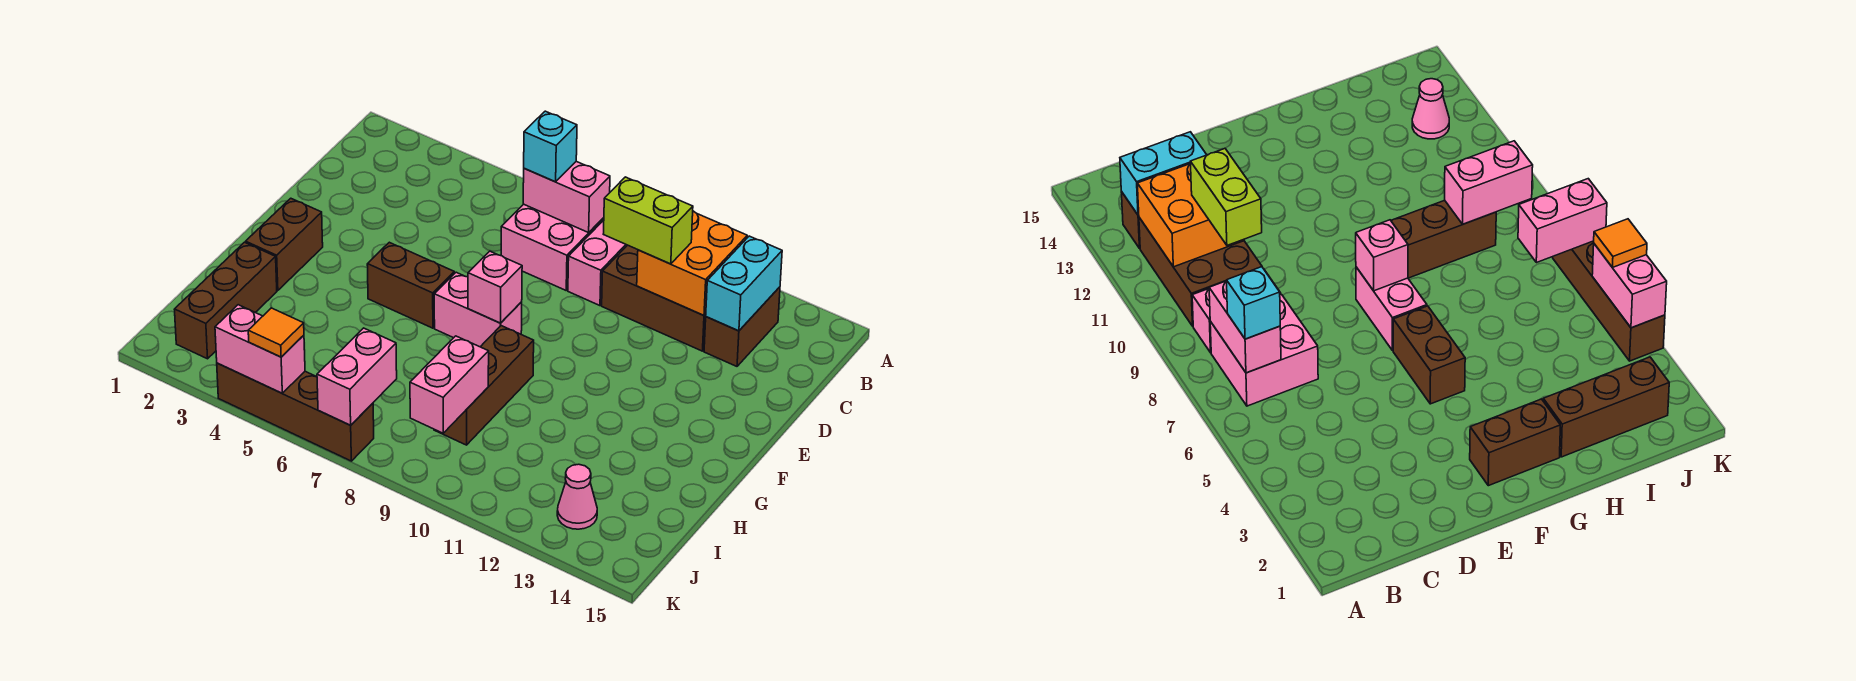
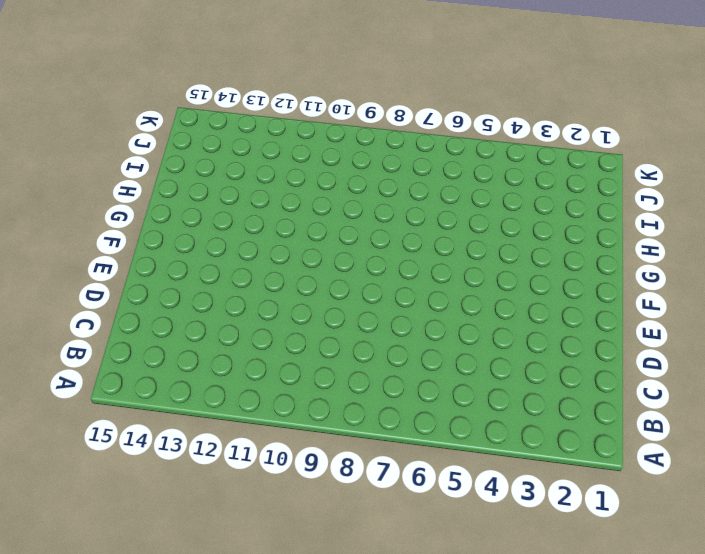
none -> pink brick B7:C8 level 1
none -> pink brick B9:C9 level 1
none -> brown brick B10:C12 level 1

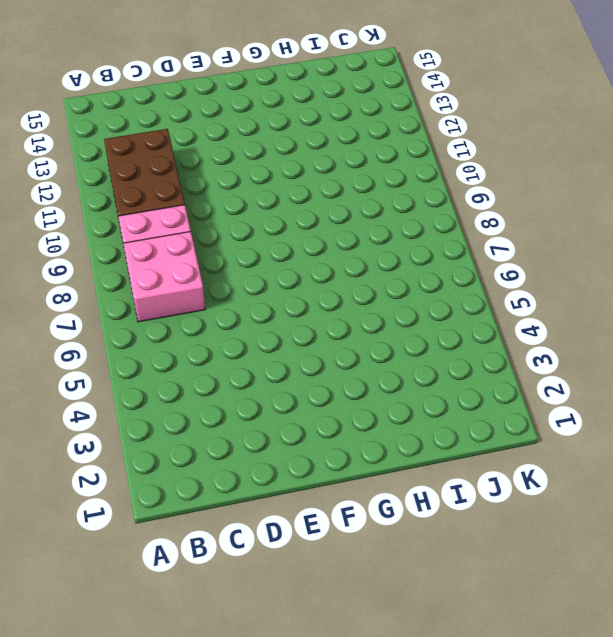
none -> brown brick B13:C13 level 1
none -> brown brick F2:G2 level 1
none -> brown brick F5:F6 level 1

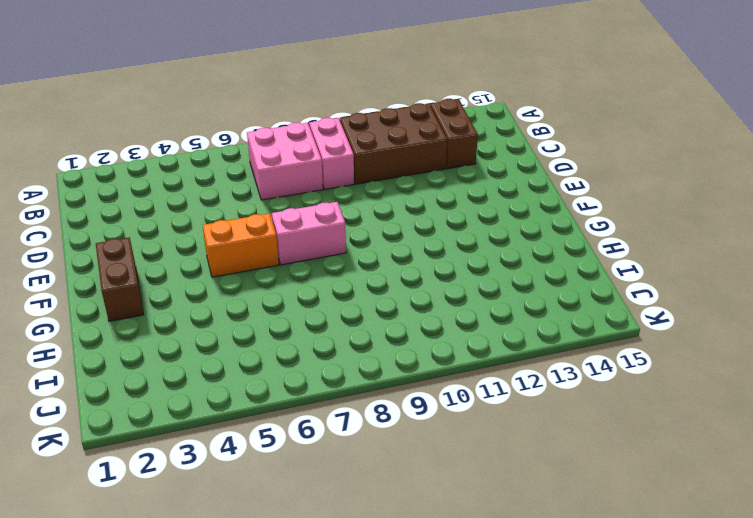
orange brick F5:F6 level 1 -> brown brick F5:F6 level 1
none -> brown brick G9:I9 level 1
none -> brown brick H2:J2 level 1
none -> pink cone J13 level 1

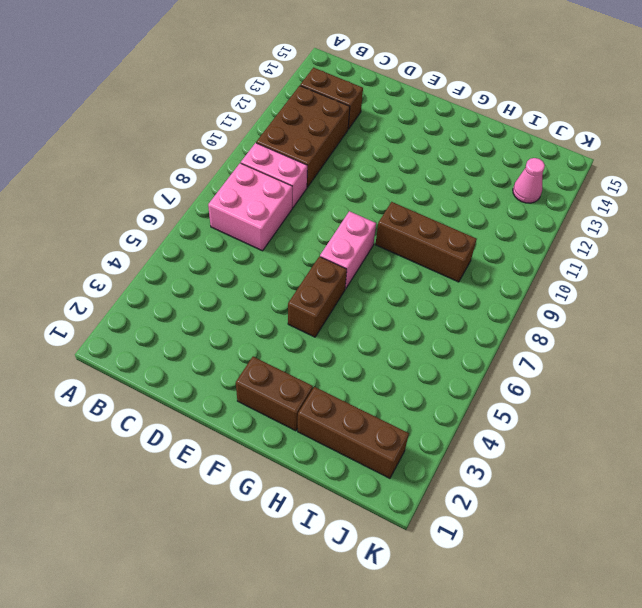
none -> brown brick K4:K7 level 1
none -> pink brick B7:B8 level 2
none -> orange brick B11:C12 level 2

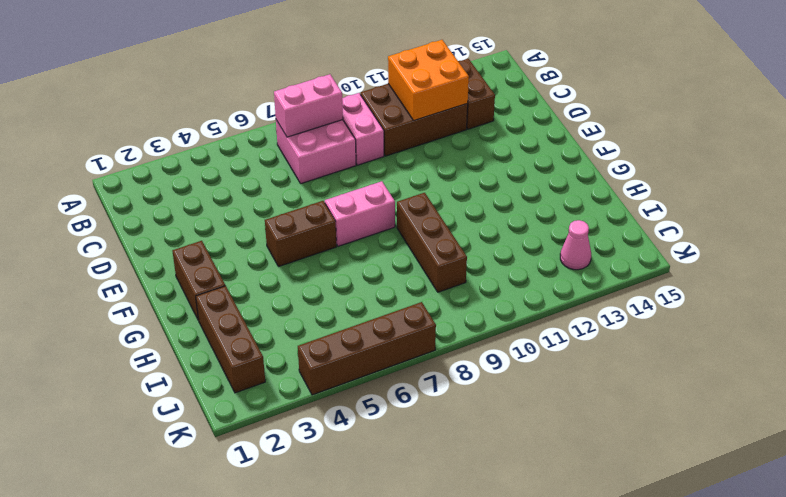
none -> cyan brick B13:C13 level 2
none -> pink brick F8 level 2
none -> pink brick I9:J9 level 2

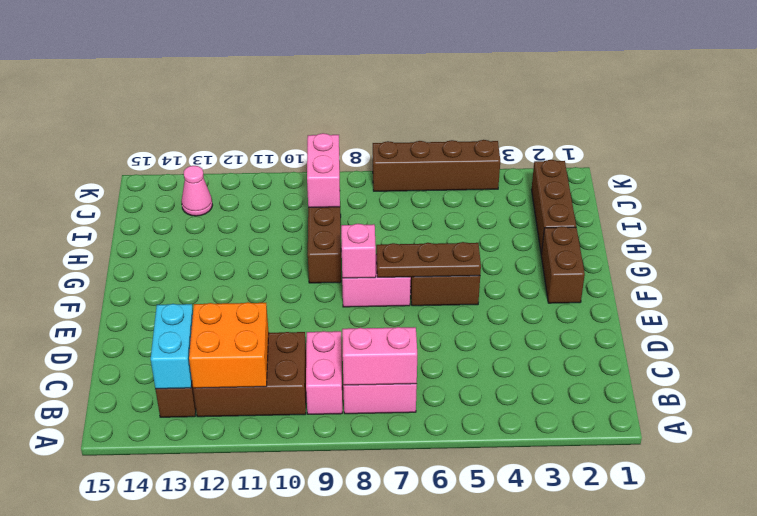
brown plate F5:F7 level 2 -> none
none -> pink brick J7:K7 level 2
none -> pink brick K4:K5 level 2
none -> cyan brick B7 level 3

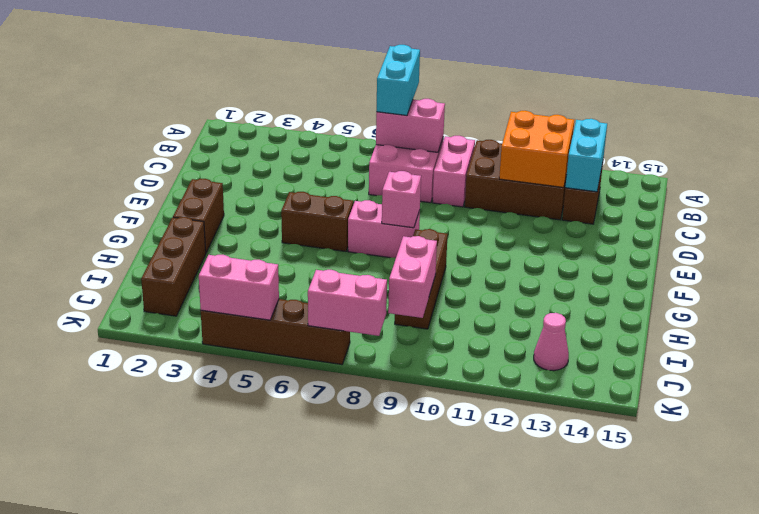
cyan brick A7:B7 level 3 -> cyan brick B7 level 3
pink brick K7:K8 level 2 -> pink brick J7:K7 level 2
none -> lime brick C10:C11 level 3
none -> orange tile K5 level 3

